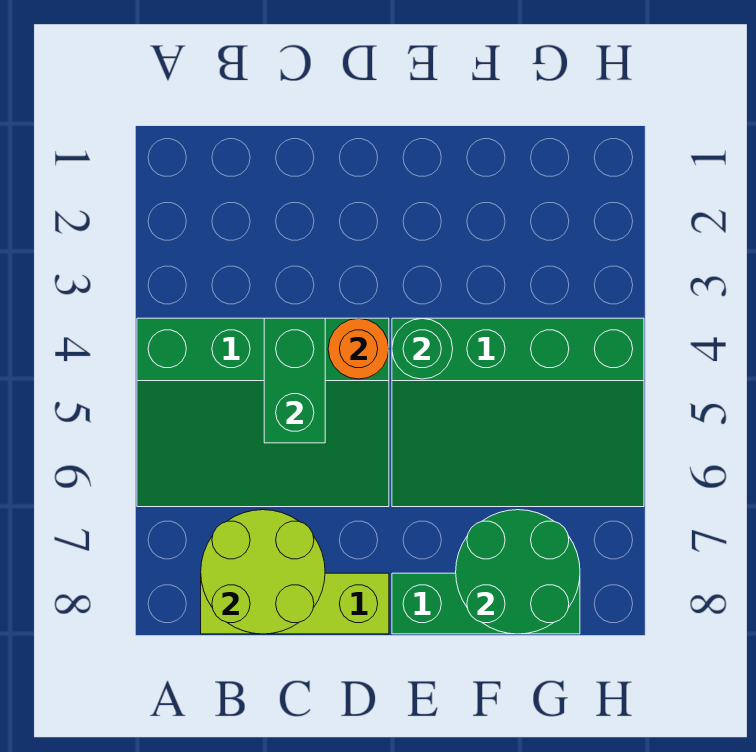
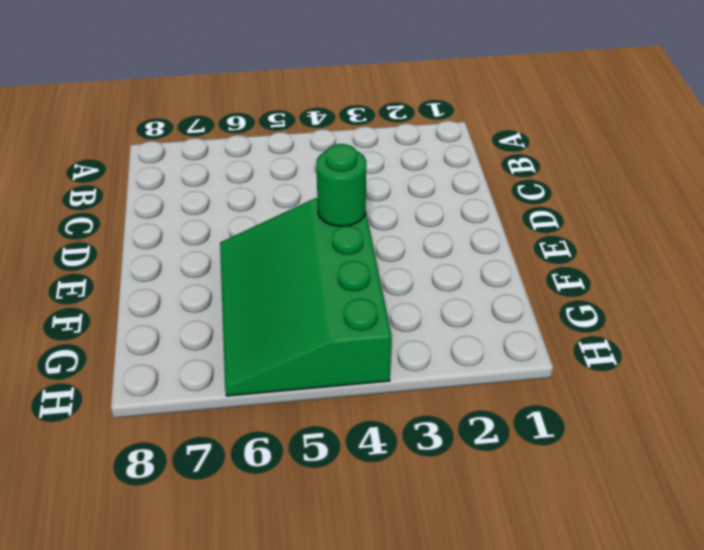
none -> green slope A4:D6 level 1 top 4
none -> lime brick B8:D8 level 1

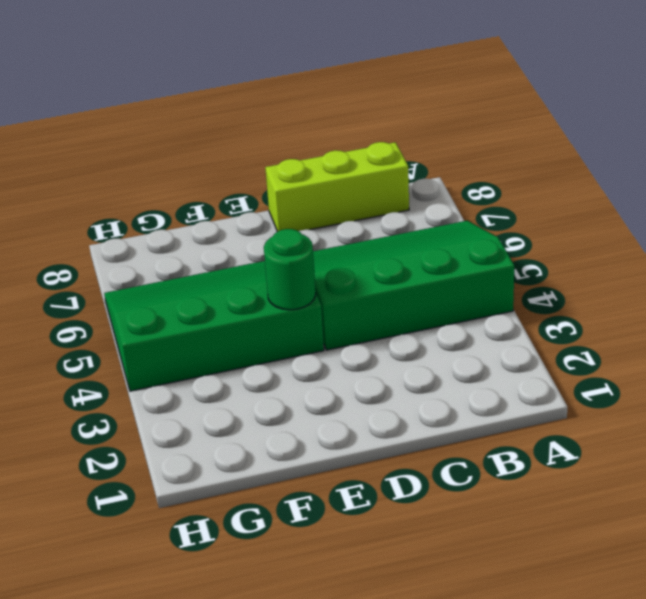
none -> green brick E8:G8 level 1
none -> lime round brick B7:C8 level 2

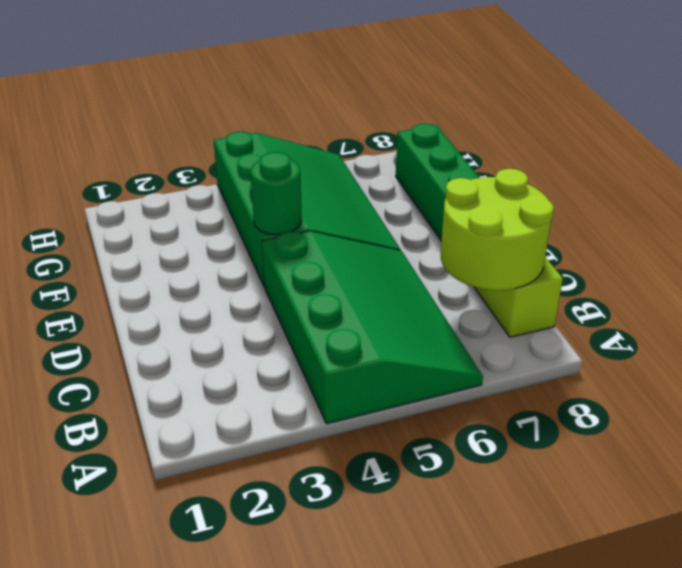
none -> green brick C4:C5 level 2
none -> orange round brick D4 level 2

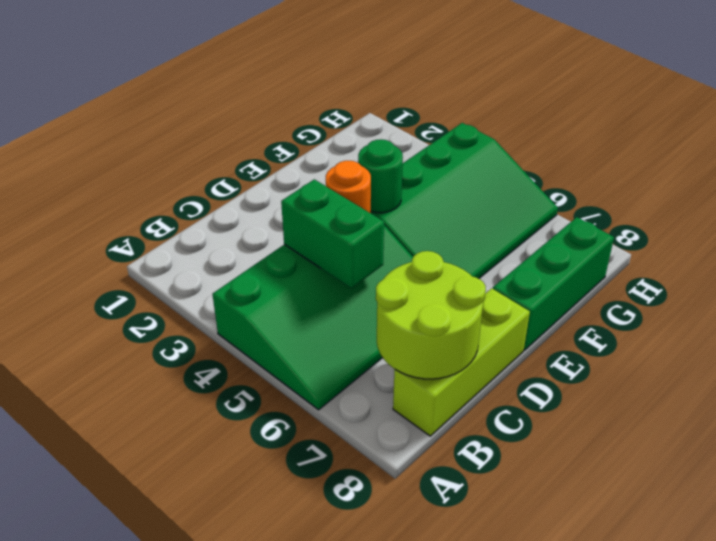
none -> green round brick F7:G8 level 2

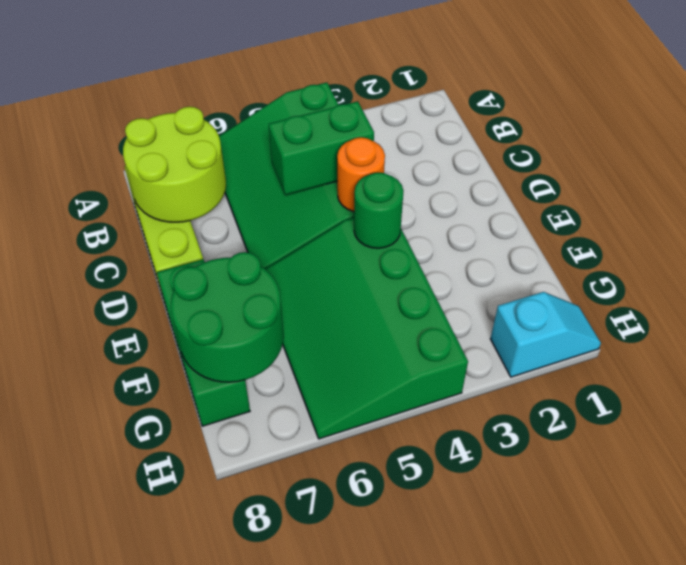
cyan slope H1:H2 level 1 top 2 -> none

